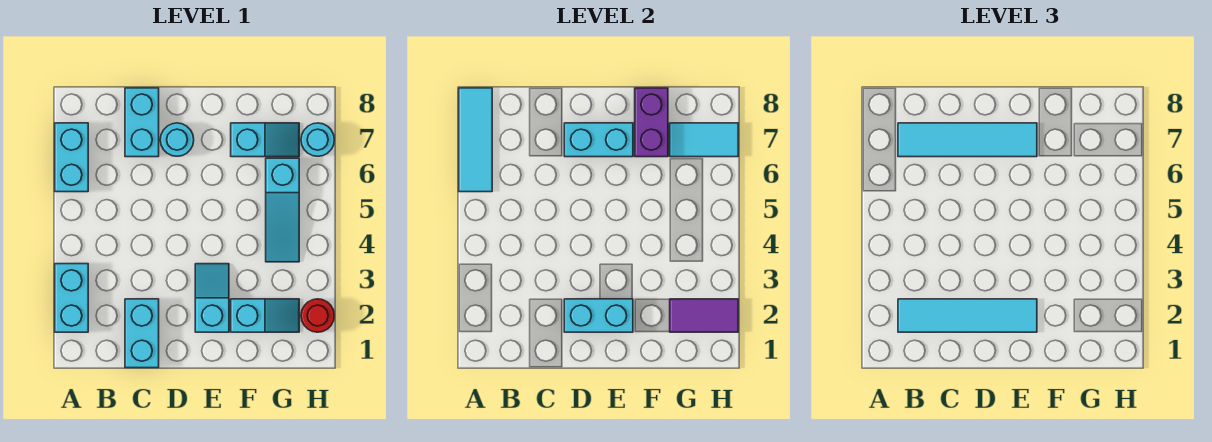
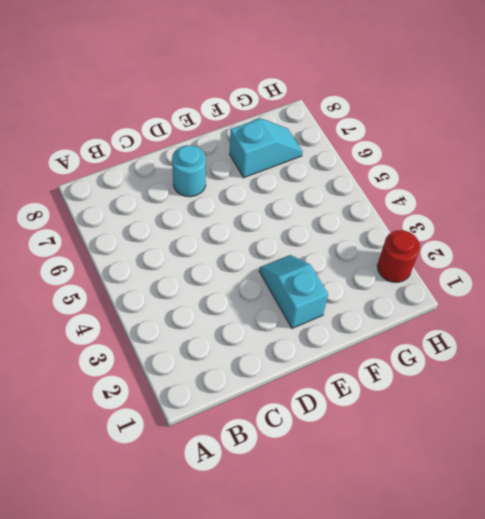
none -> cyan brick A2:A3 level 1
none -> cyan brick A6:A7 level 1
none -> cyan brick C1:C2 level 1

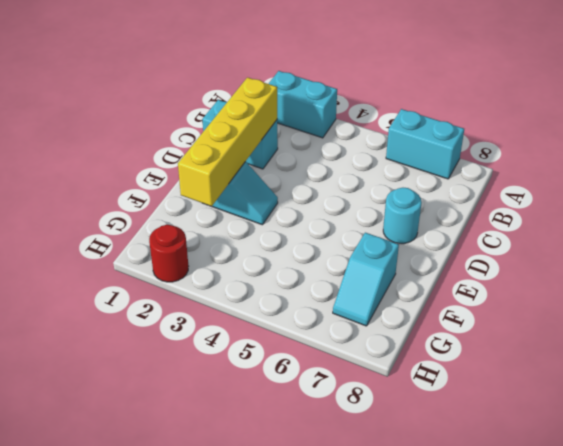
yellow brick C2:F2 level 2 -> cyan brick D2:E2 level 2
none -> cyan brick C7:C8 level 1
none -> cyan slope F2:G2 level 1 top F
none -> cyan slope G4:G6 level 1 top 6

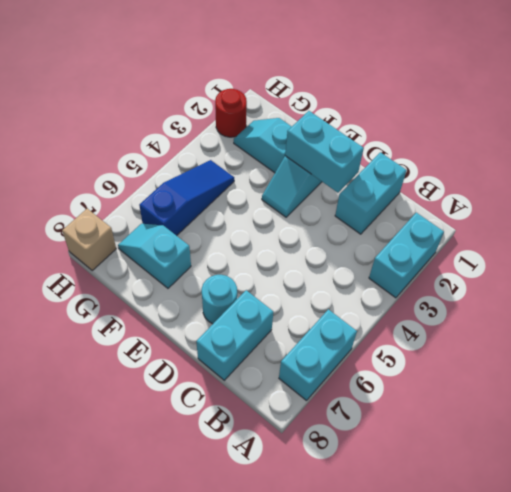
blue slope G4:G6 level 1 top 6 -> cyan slope G4:G6 level 1 top 6
tan brick H8 level 1 -> none
none -> cyan round brick H7 level 1
none -> cyan tile A6:A8 level 2
none -> cyan brick D7:E7 level 2

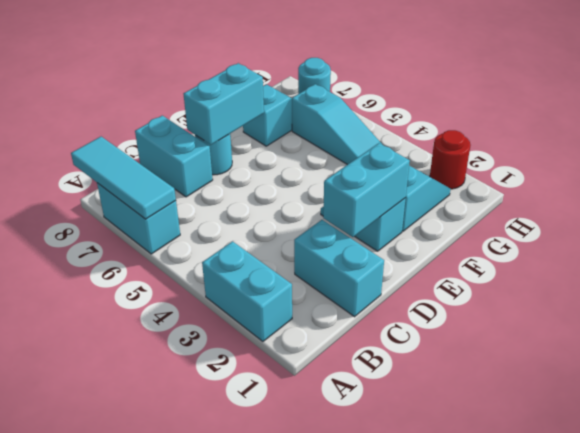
none -> purple brick F7:F8 level 2
none -> purple tile G2:H2 level 2
none -> cyan tile G7:H7 level 2

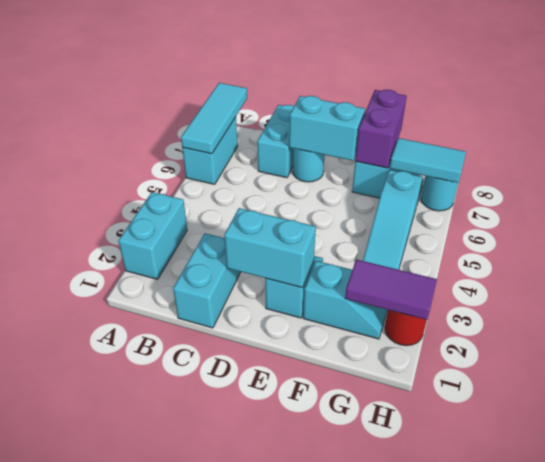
none -> cyan tile B2:E2 level 3
none -> cyan tile B7:E7 level 3

